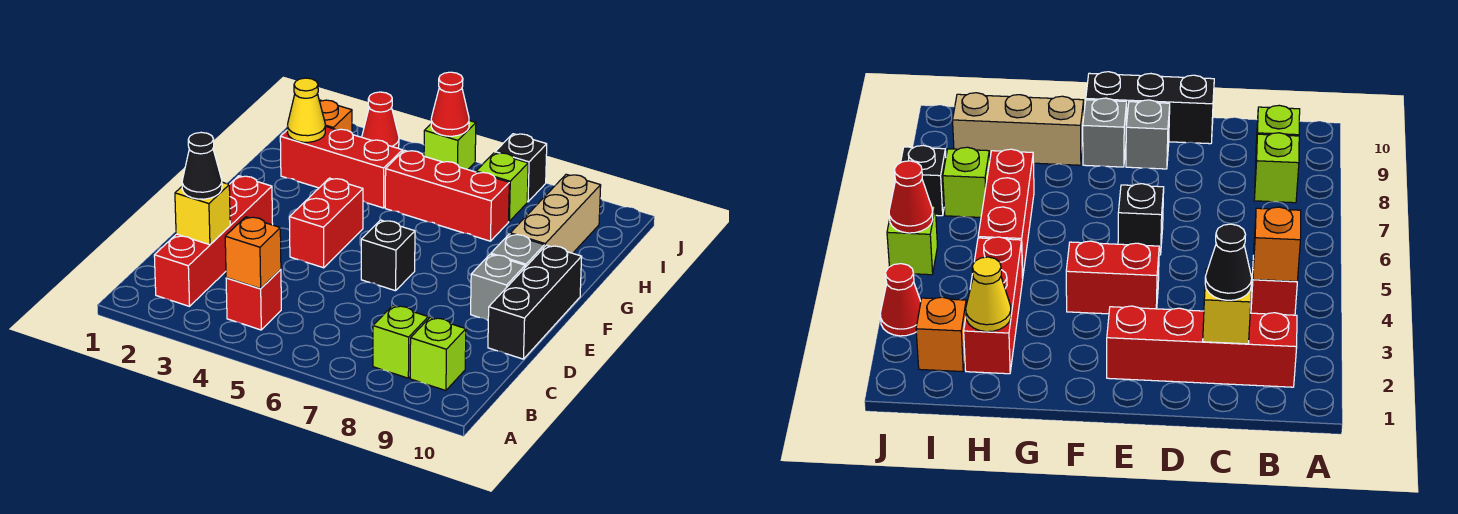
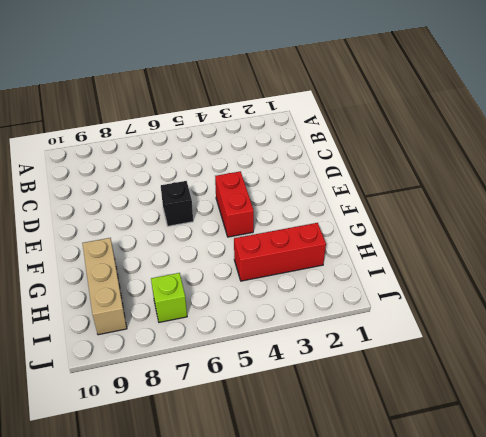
none -> red brick B2:E2 level 1
none -> red brick B4 level 1
none -> lime brick B8 level 1

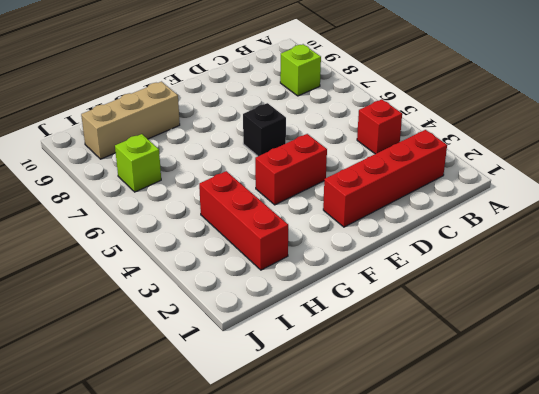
none -> lime brick B9 level 1
none -> black brick D10:F10 level 1
none -> grey brick E9 level 1

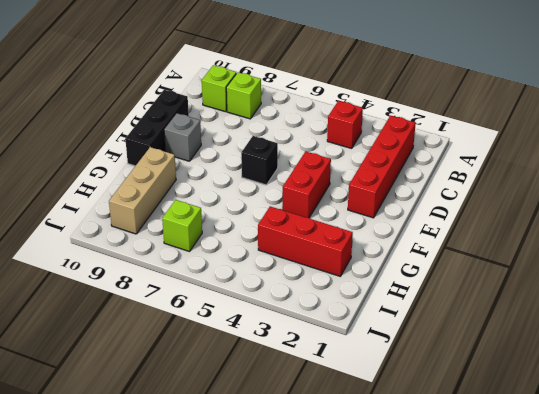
none -> grey brick F9 level 1
none -> red brick H5:H7 level 1
none -> orange brick I2 level 1

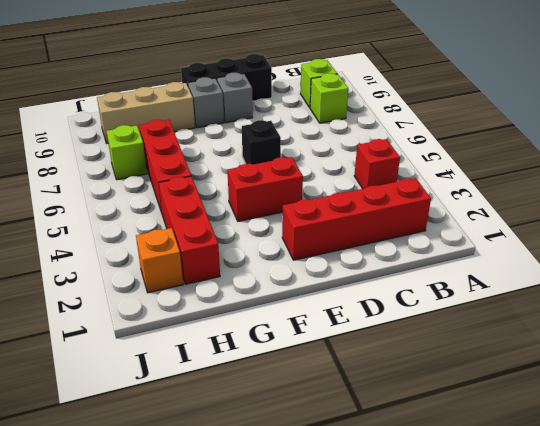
none -> red cone J3 level 1
none -> lime brick J5 level 1
none -> black brick J7 level 1

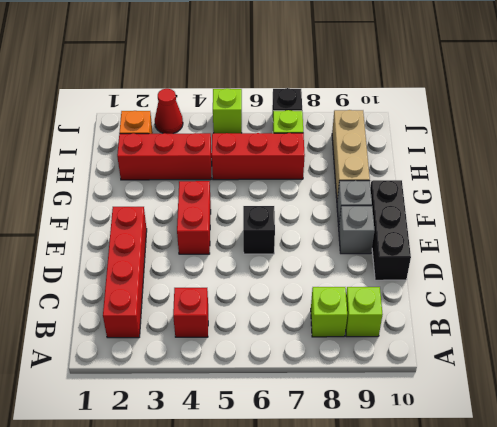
none -> orange brick B4 level 2
none -> yellow brick C2 level 2
none -> yellow cone H2 level 2

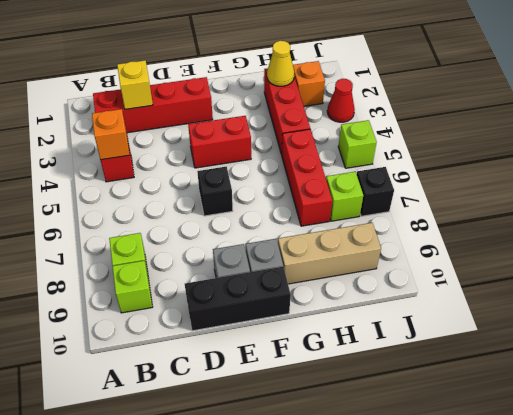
none -> red cone J5 level 2
none -> black cone C2 level 3

